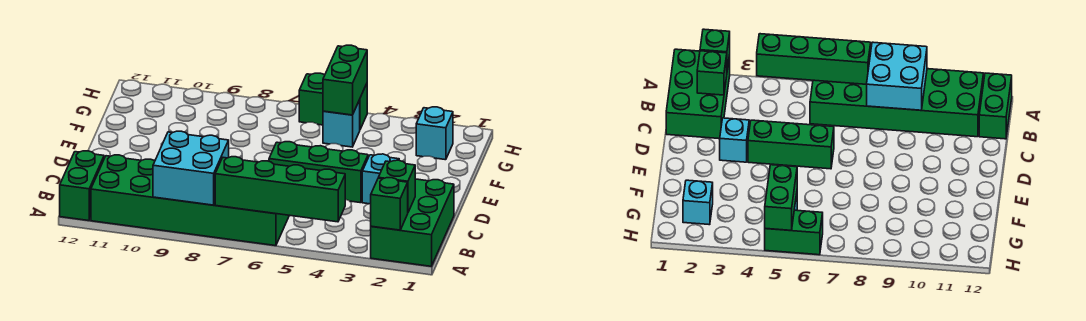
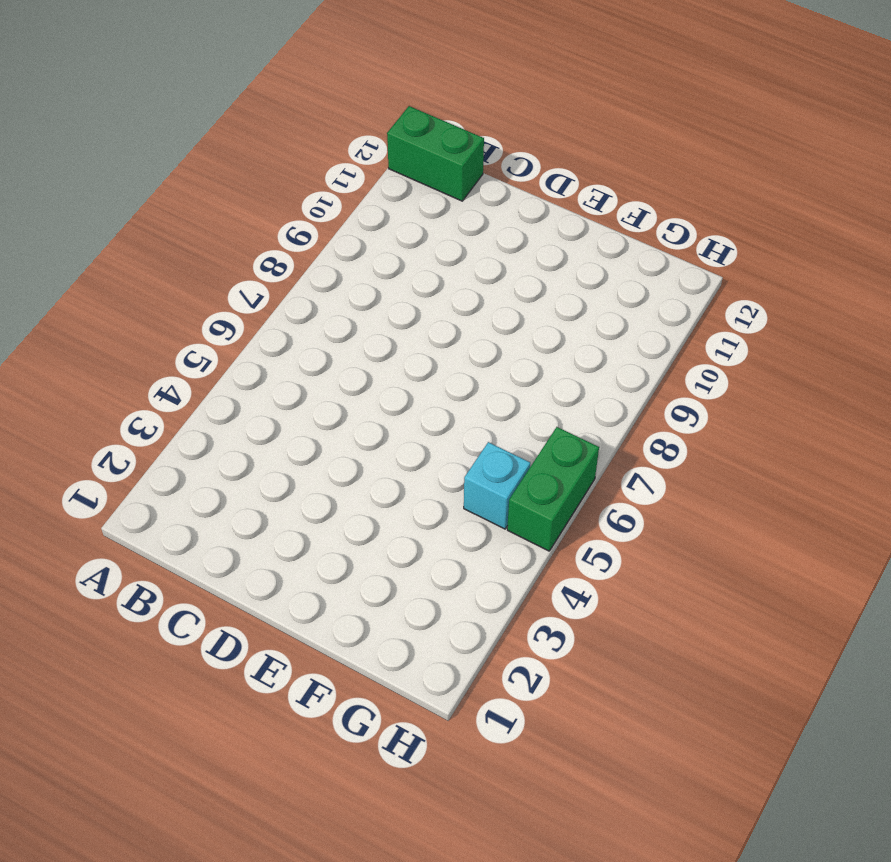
none -> green brick A1:C2 level 1
none -> green brick A6:B11 level 1
none -> cyan brick D3 level 1

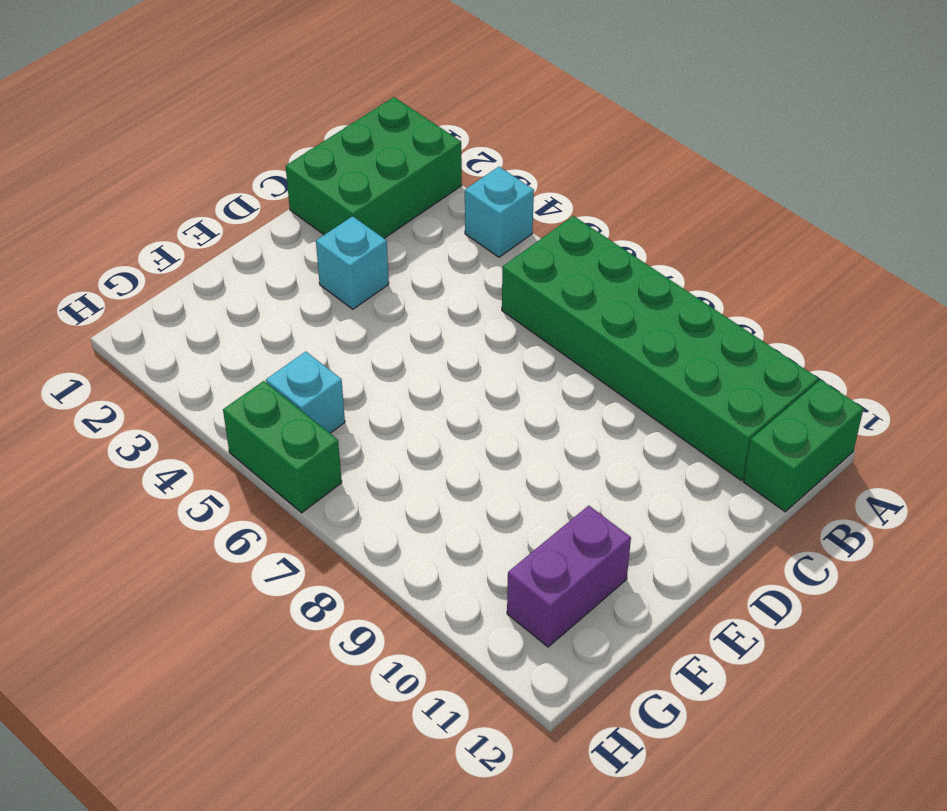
cyan brick A4 level 1 -> cyan brick G2 level 1
purple brick F11:G11 level 1 -> none
none -> green brick D4:D6 level 1
none -> green brick A2 level 2
none -> green brick A4:A7 level 2

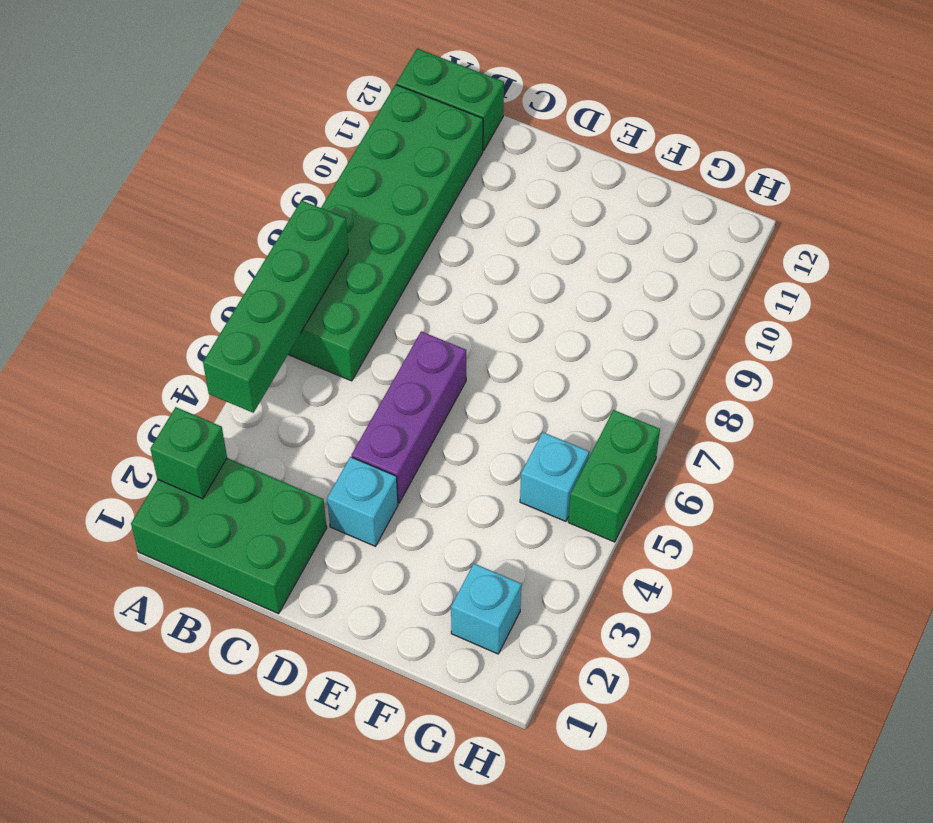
purple brick D4:D6 level 1 -> green brick D4:D6 level 1
none -> cyan brick A8:B9 level 2
none -> green brick B2 level 2
none -> green brick G5:H5 level 2

